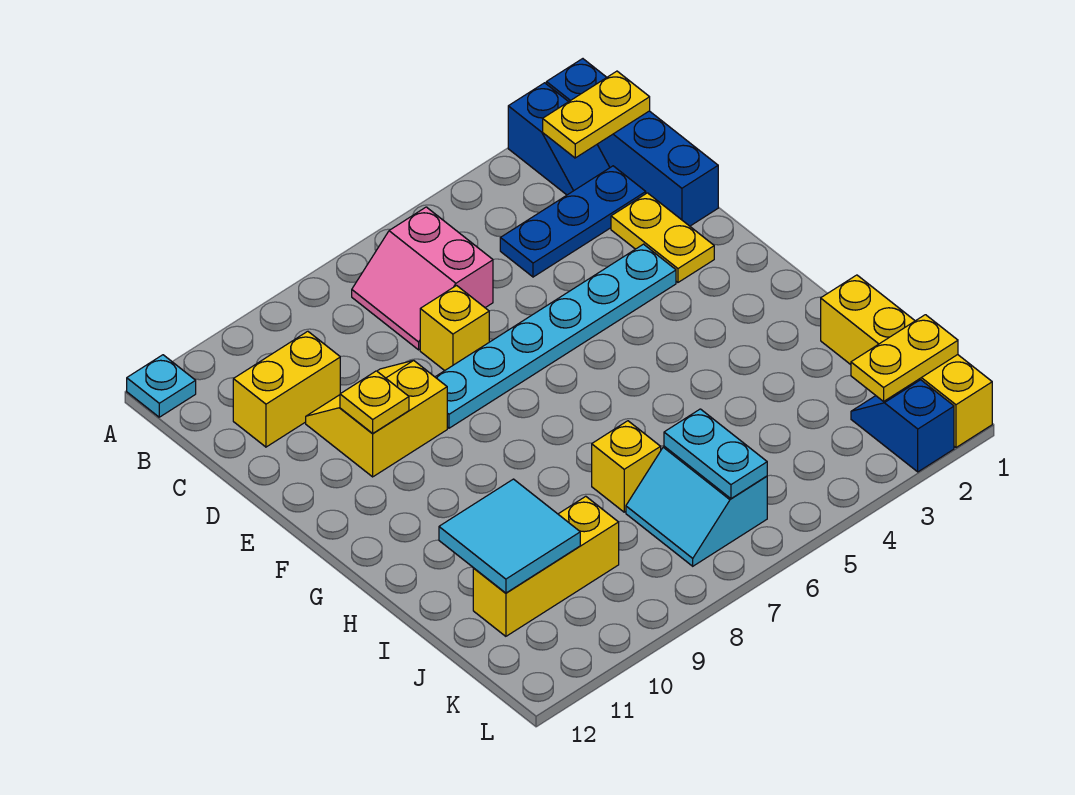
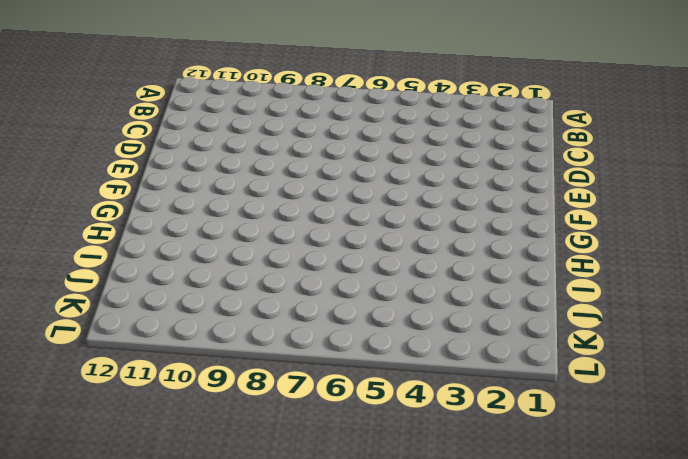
none -> blue brick A1:D1 level 1
none -> blue slope A2:B2 level 1 top A
none -> cyan plate A12 level 1

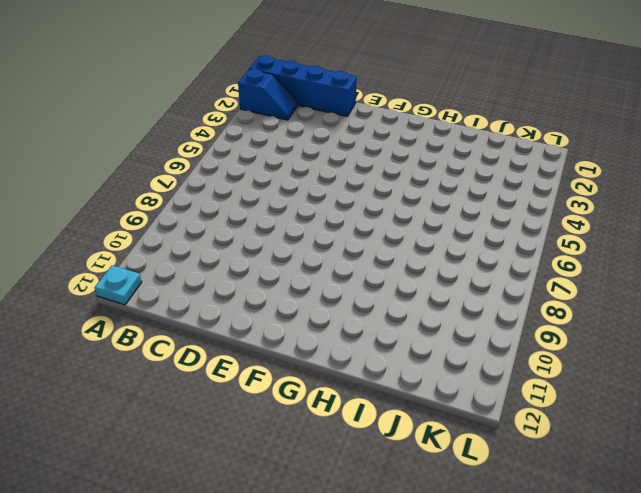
none -> pink slope B6:C7 level 1 top 6
none -> blue plate C2:C4 level 1
none -> yellow brick C10:C11 level 1

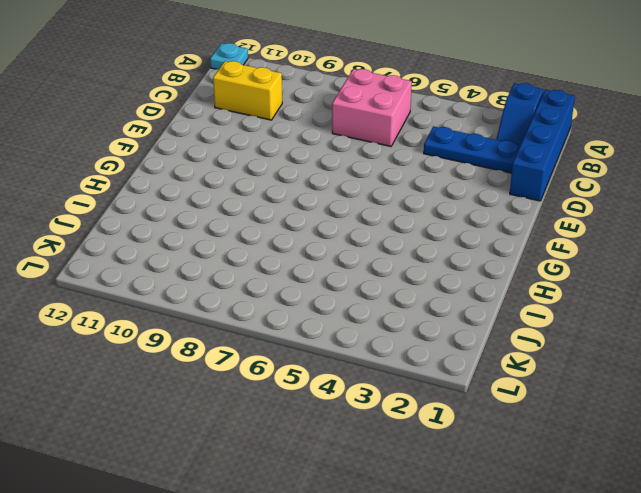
pink brick B6:C7 level 1 -> pink slope B6:C7 level 1 top 6
none -> yellow plate D2:E2 level 1
none -> yellow brick D7 level 1
none -> yellow slope D9:E10 level 1 top E

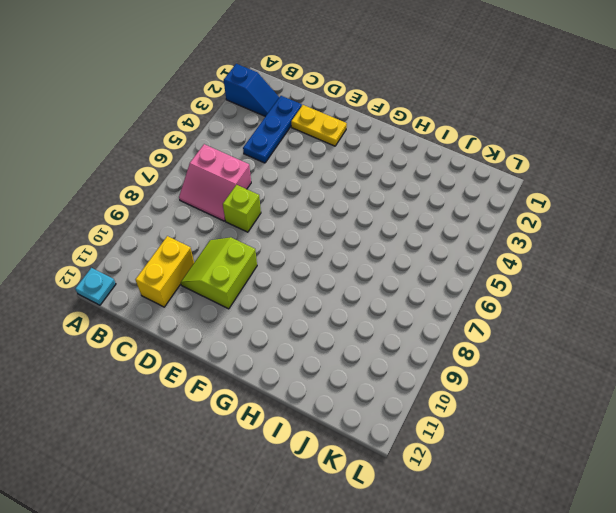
lime brick D7 level 1 -> yellow brick D7 level 1
lime slope D9:E10 level 1 top E -> yellow slope D9:E10 level 1 top E
none -> blue brick A1:D1 level 1
none -> cyan plate E3:E8 level 1
none -> yellow brick I1:L1 level 1

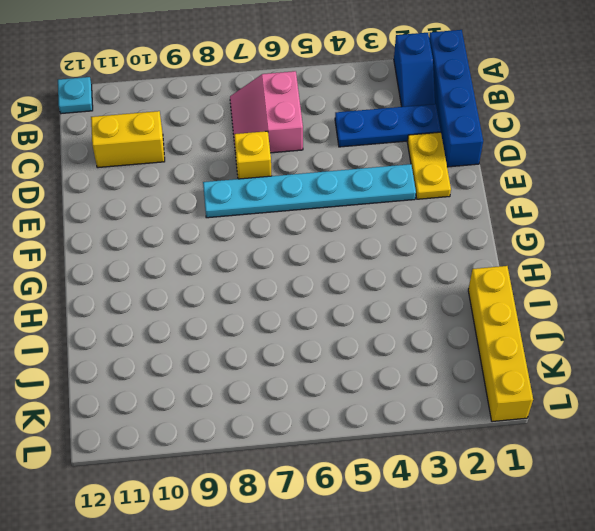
none -> yellow slope D9:E10 level 1 top E
none -> yellow brick I7 level 1
none -> cyan slope J6:K7 level 1 top 6

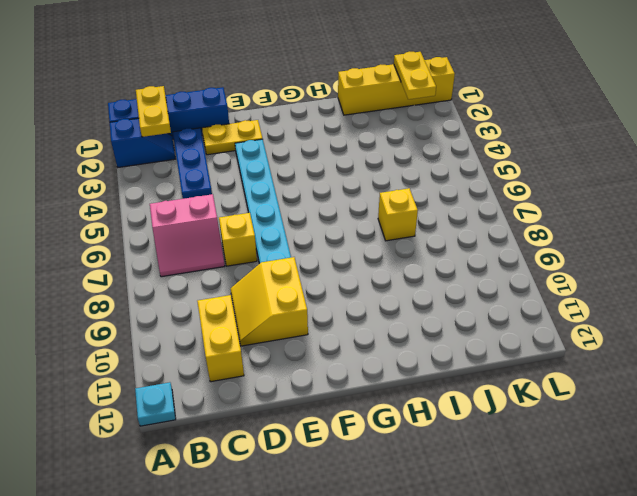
none -> cyan slope J6:K7 level 1 top 6
none -> yellow brick J9:J11 level 1
none -> blue slope K2:L2 level 1 top L

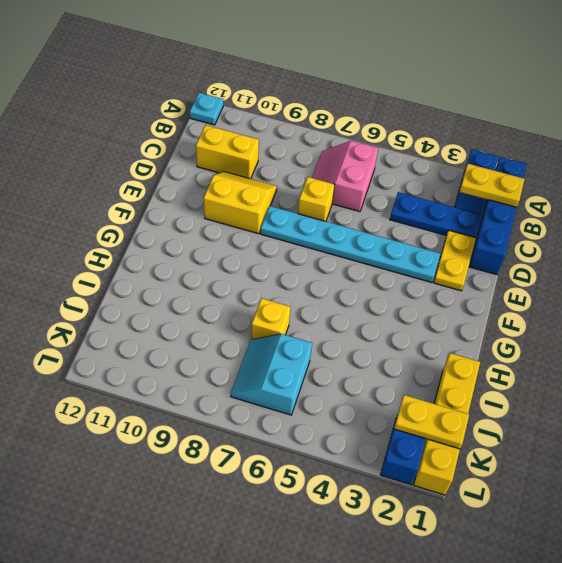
none -> yellow brick J9:J11 level 1
none -> yellow plate E10 level 2
none -> cyan tile I10:J11 level 2

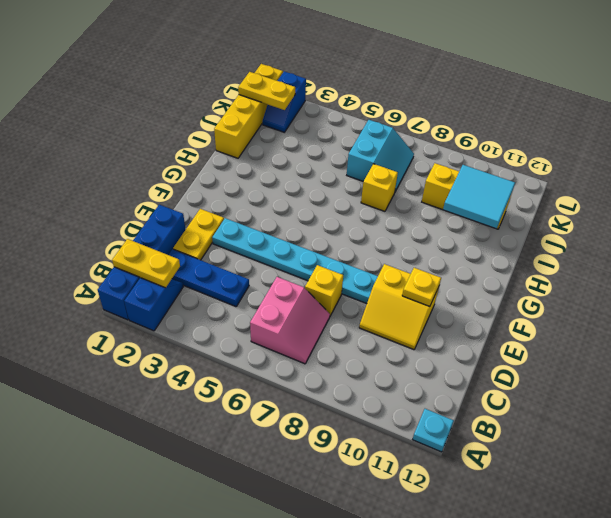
none -> yellow brick C10:C11 level 1
none -> cyan plate J6:K6 level 2

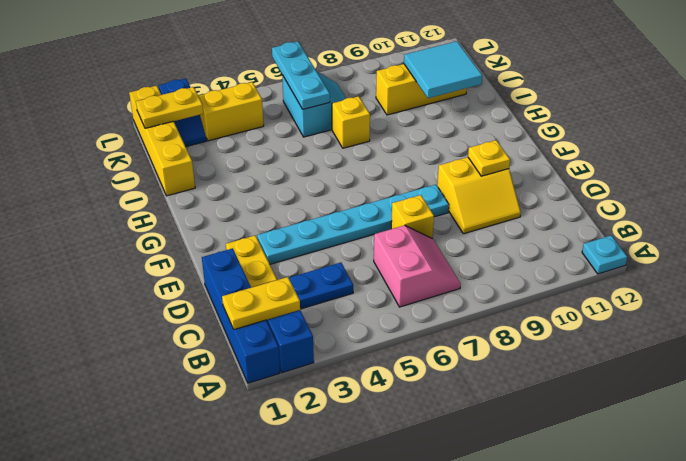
cyan plate J6:L6 level 2 -> cyan plate J6:K6 level 2
yellow brick K3:K4 level 1 -> yellow brick C10:C11 level 1

